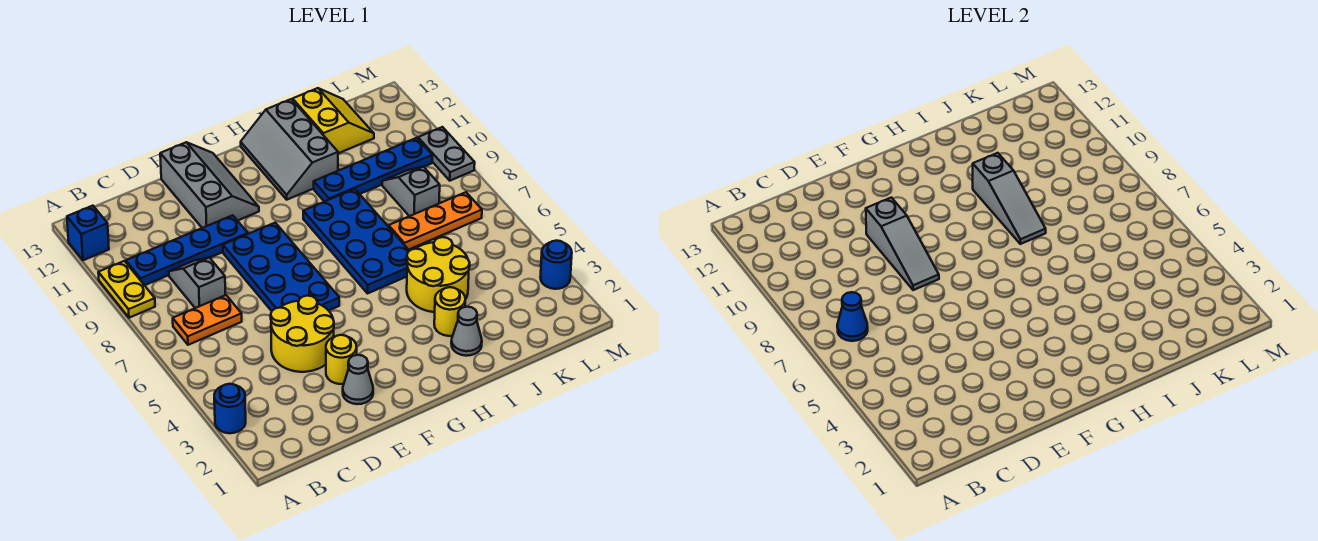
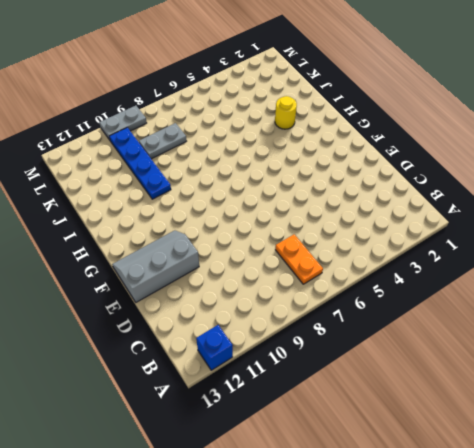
grey plate K8:K9 level 1 -> grey slope K8:K9 level 1 top 8
none -> blue round brick A3 level 1
none -> yellow plate A9:A10 level 1
none -> blue plate B10:E10 level 1

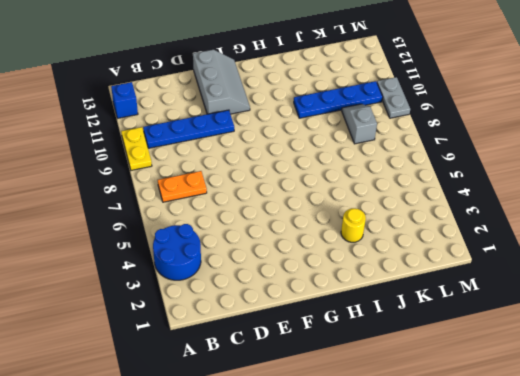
blue round brick A3:B4 level 1 -> blue round brick A3 level 1
none -> grey slope C8:C9 level 1 top 8
none -> yellow round brick D4:E5 level 1
none -> grey cone E2 level 1

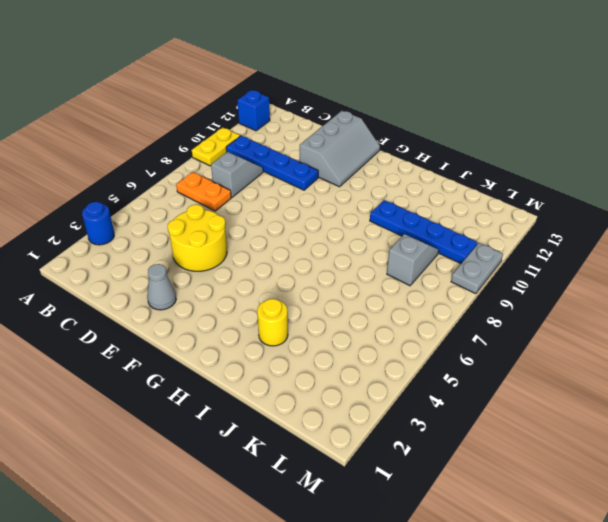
none -> yellow round brick E3 level 1
none -> blue plate E6:F9 level 1
none -> blue plate H6:I9 level 1

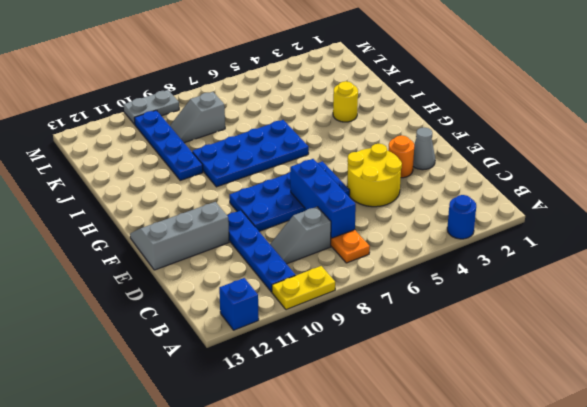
blue brick C7:E7 level 2 -> none
orange round brick E3 level 1 -> yellow round brick E3 level 1
none -> grey slope H11:I13 level 1 top I
none -> grey cone I2 level 1
none -> yellow round brick I4:J5 level 1

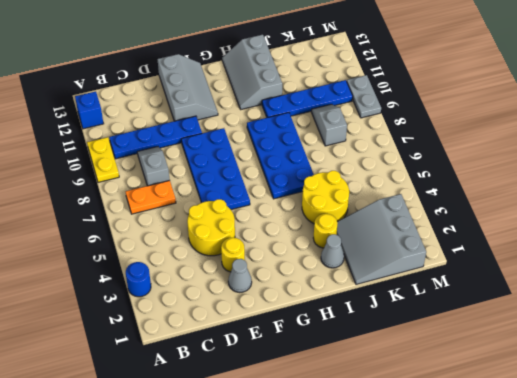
grey slope J1:L3 level 1 top L -> none
none -> orange plate J7:L7 level 1
none -> yellow slope J12:K13 level 1 top J
none -> blue round brick M3 level 1

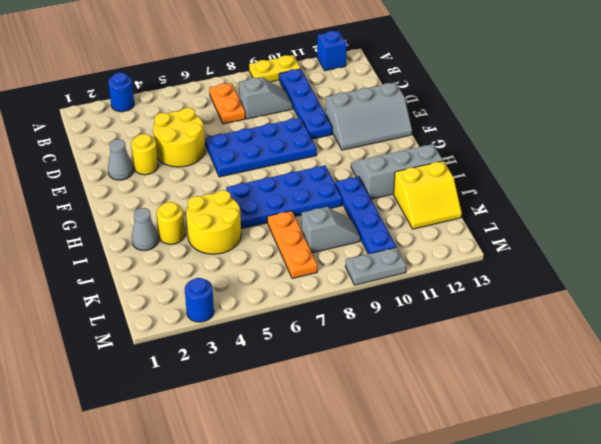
none -> blue cone B7 level 2
none -> grey slope E8:E10 level 2 top 10
none -> grey slope I8:I10 level 2 top 10

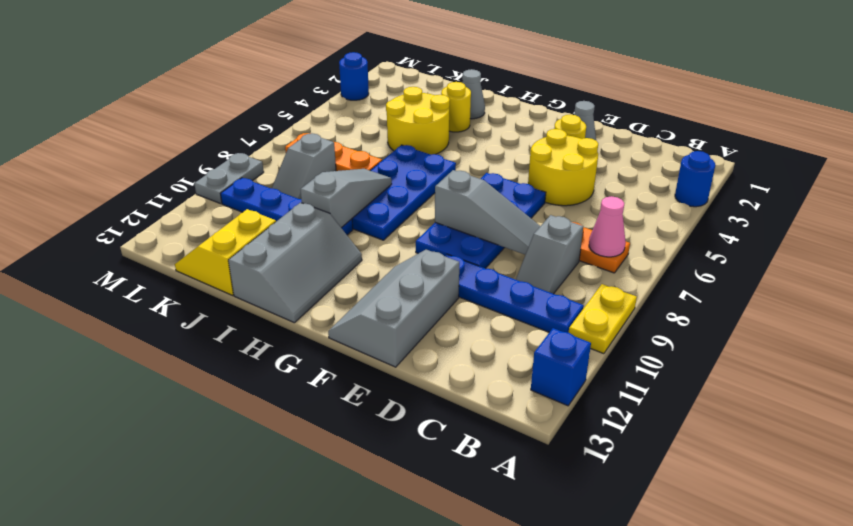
pink cone B7 level 2 -> blue cone B7 level 2
grey slope D8:F8 level 2 top F -> grey slope E8:E10 level 2 top 10

